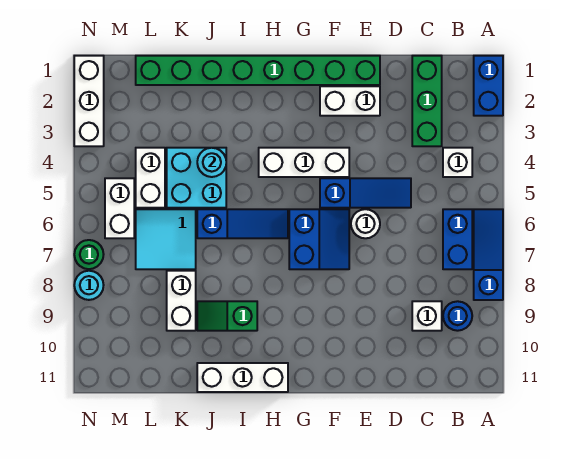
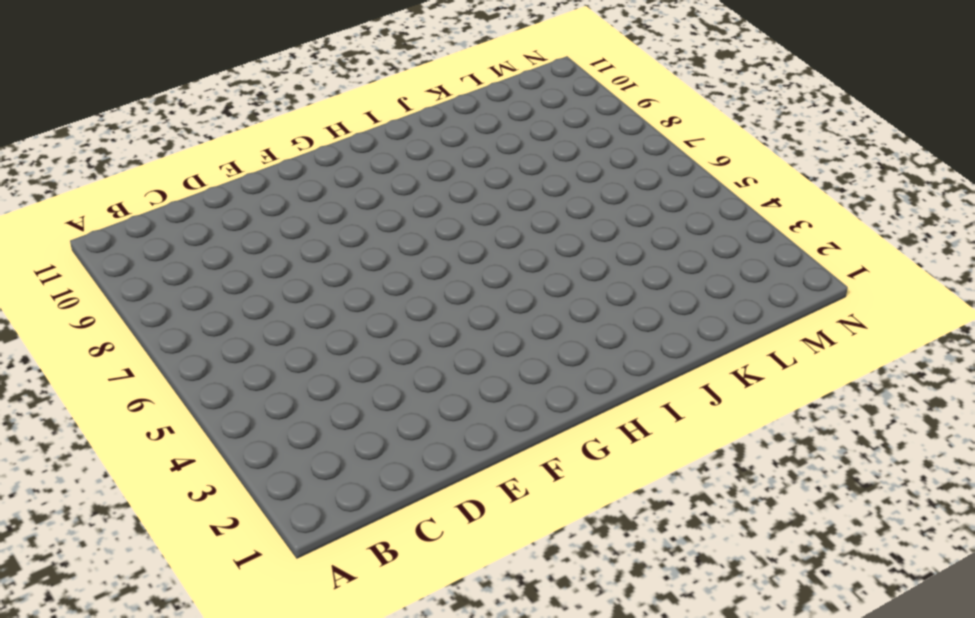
none -> blue brick A1:A2 level 1
none -> blue slope A6:A8 level 1 top 8
none -> white brick B4 level 1

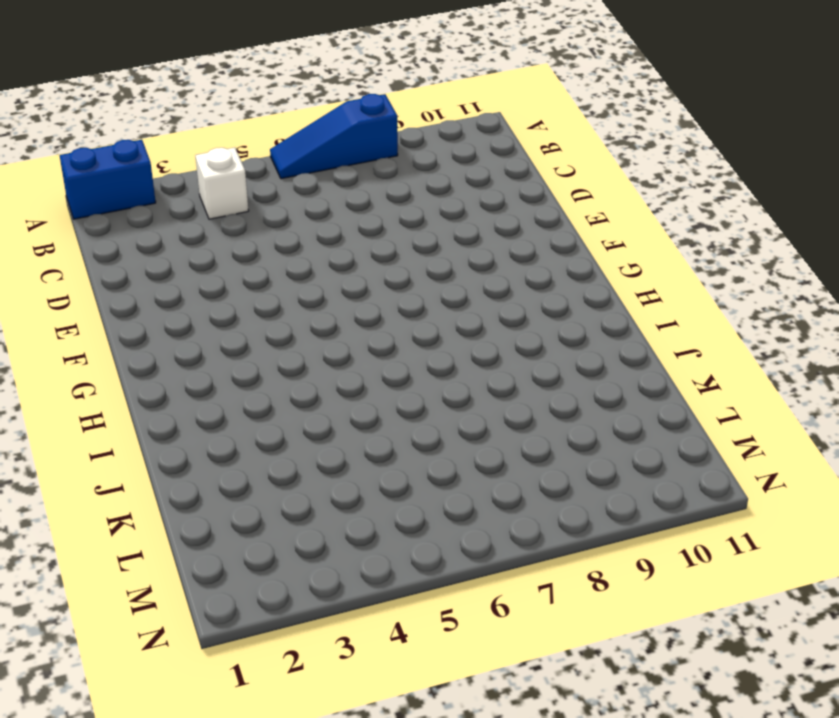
none -> blue brick B6:B7 level 1
none -> blue round brick B9 level 1
none -> green brick C1:C3 level 1

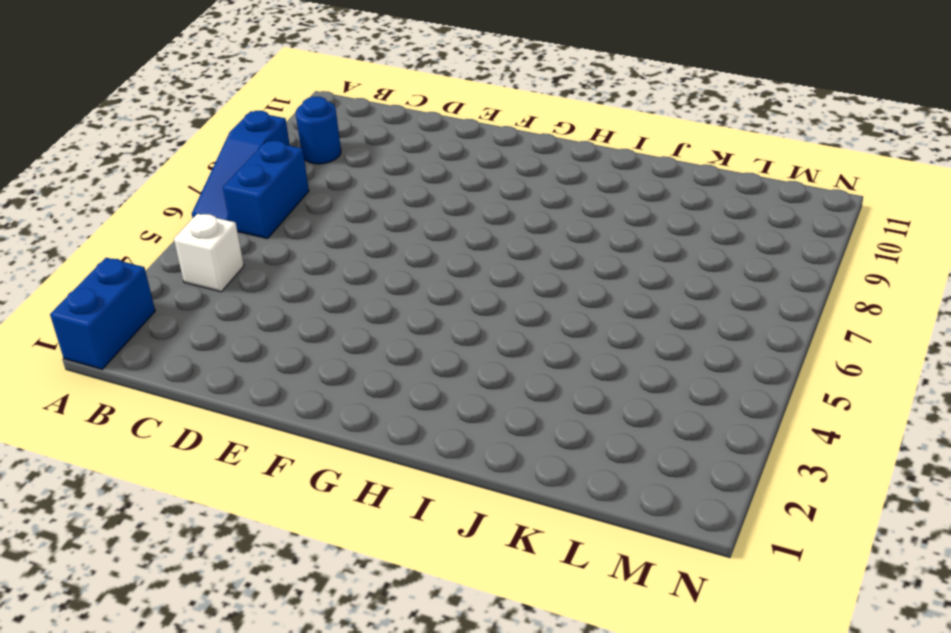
none -> green brick C1:C3 level 1
none -> white brick C9 level 1
none -> blue slope D5:F5 level 1 top F

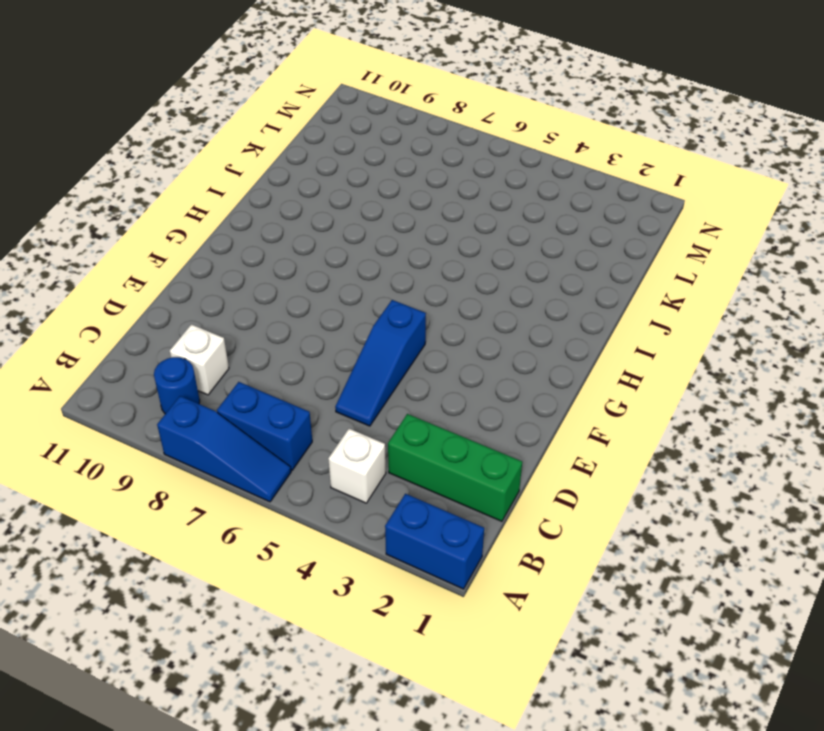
none -> green brick E1:L1 level 1
none -> white brick E2:F2 level 1
none -> white round brick E6 level 1

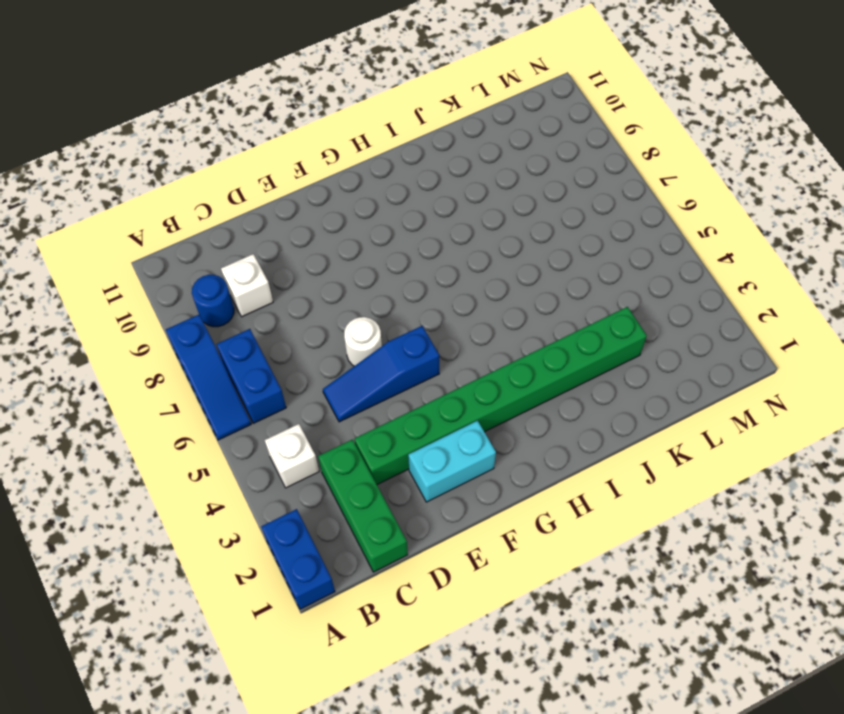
green brick D3:K3 level 1 -> green brick E1:L1 level 1
cyan brick E2:F2 level 1 -> white brick E2:F2 level 1
none -> white brick F4:H4 level 1
none -> blue slope F6:G7 level 1 top G
none -> blue slope H6:J6 level 1 top J

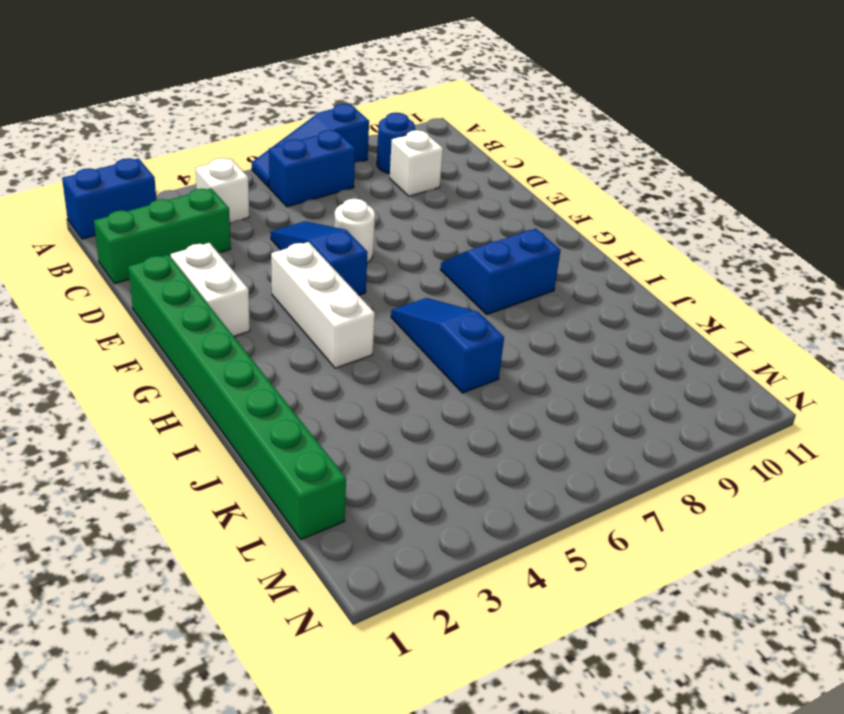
blue slope G8:H9 level 1 top H -> blue slope F6:G7 level 1 top G
none -> white brick H11:J11 level 1
none -> green slope I9:J9 level 1 top I
none -> cyan brick J4:K5 level 1

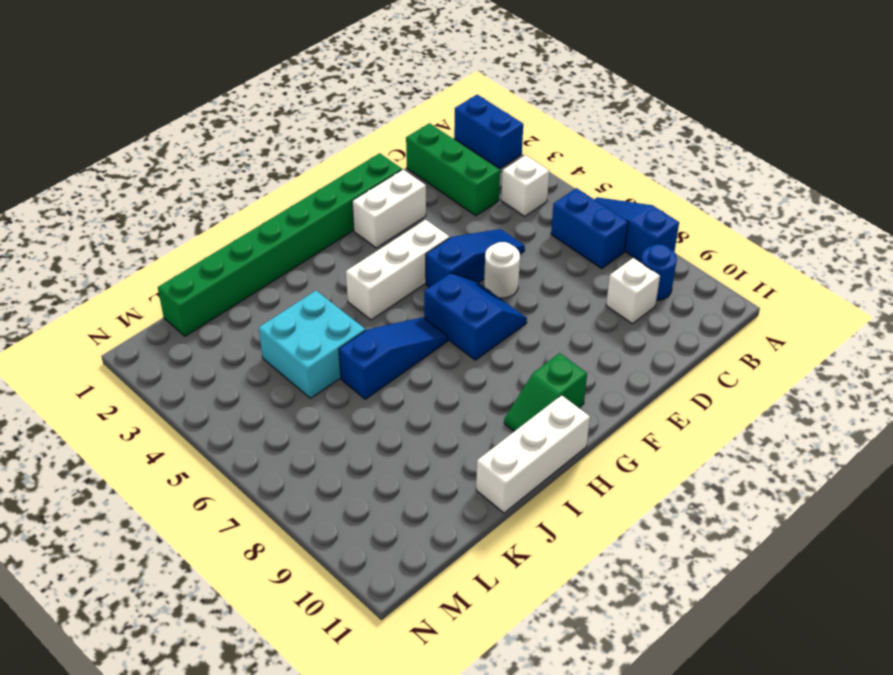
green slope G10:H10 level 1 top G -> green slope I9:J9 level 1 top I
none -> cyan tile K6:L7 level 1
none -> white brick K8:K9 level 1
none -> white brick L4:L5 level 1

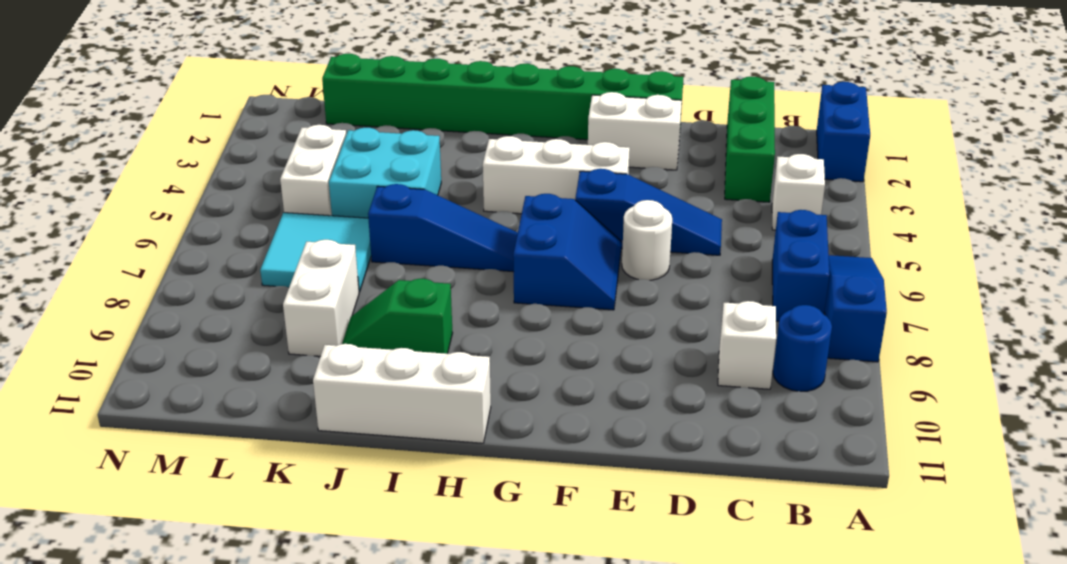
none -> white brick M5:M6 level 1
none -> white brick N1:N3 level 1
none -> green round brick N7 level 1

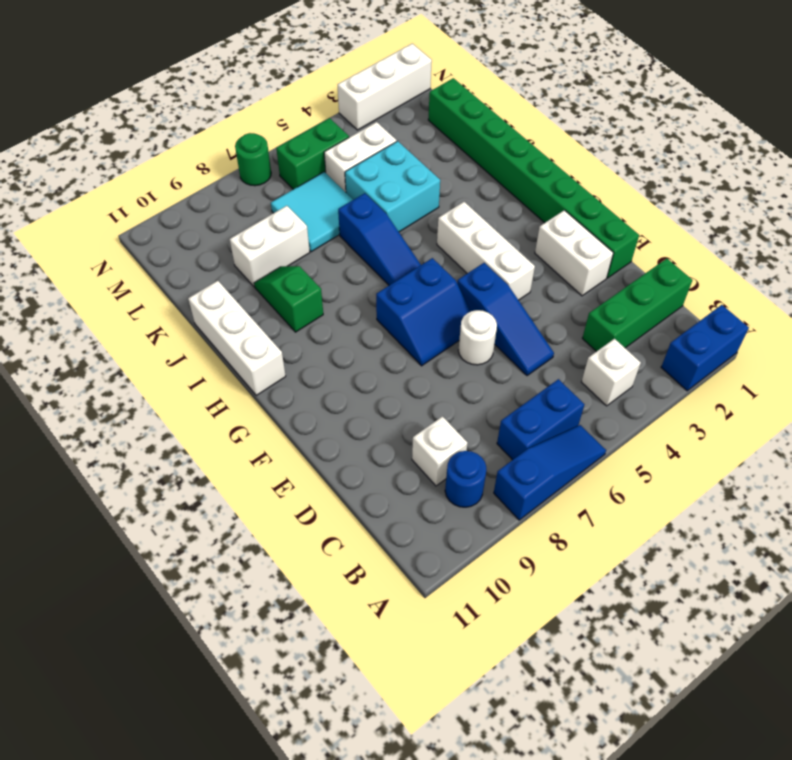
green brick M5:M6 level 1 -> white brick M5:M6 level 1
none -> cyan round brick N8 level 1
none -> cyan round brick J4 level 2

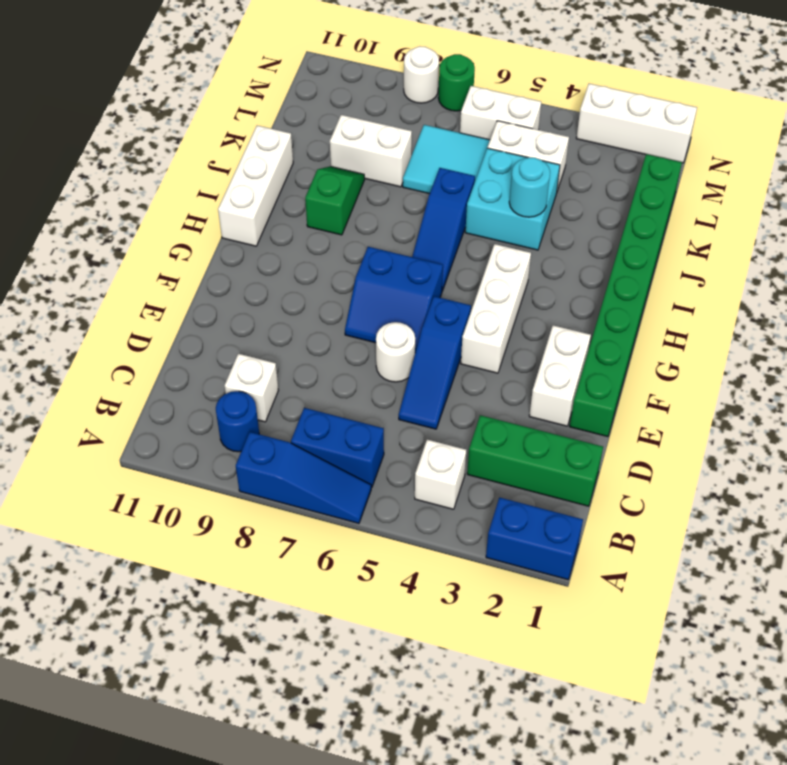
white round brick N8 level 1 -> cyan round brick N8 level 1

